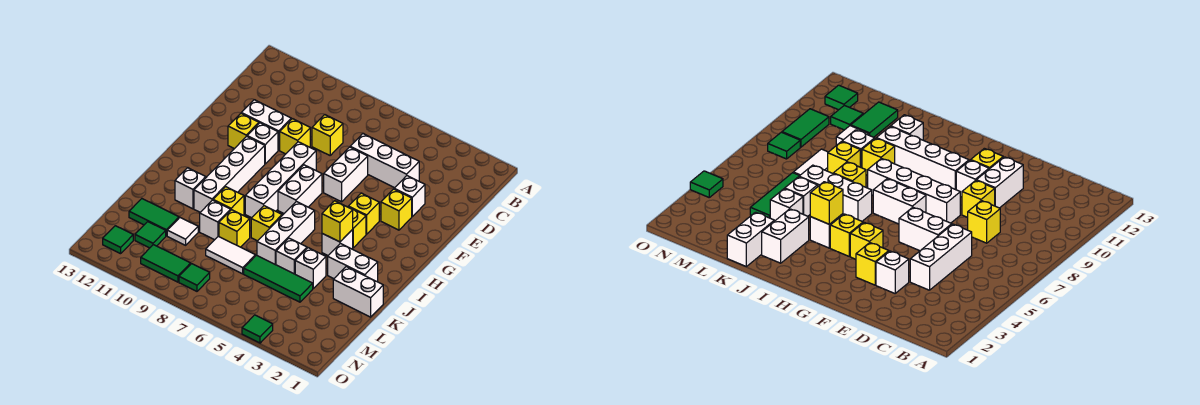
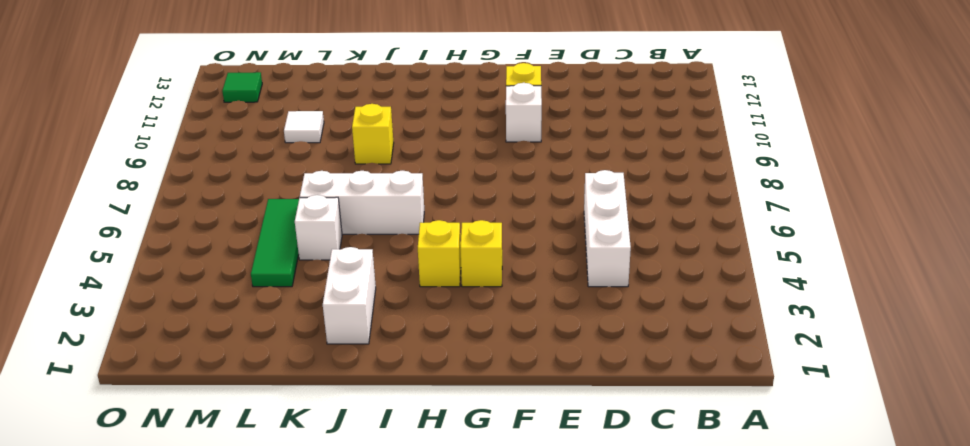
none -> yellow brick D8 level 1
none -> white brick E3 level 1
none -> white brick E6:F6 level 1
none -> yellow brick E9 level 1

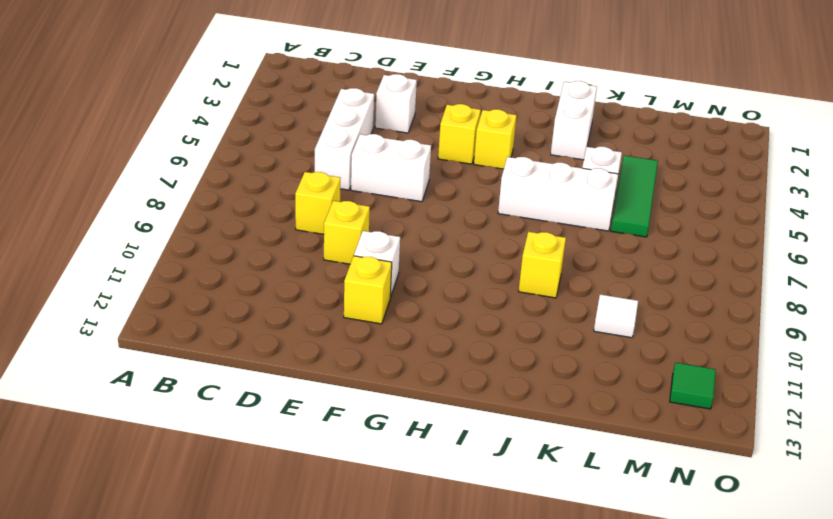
none -> white brick E10:E11 level 1
none -> yellow brick F3 level 1
none -> white brick F8:I8 level 1
none -> white brick G7:H7 level 1

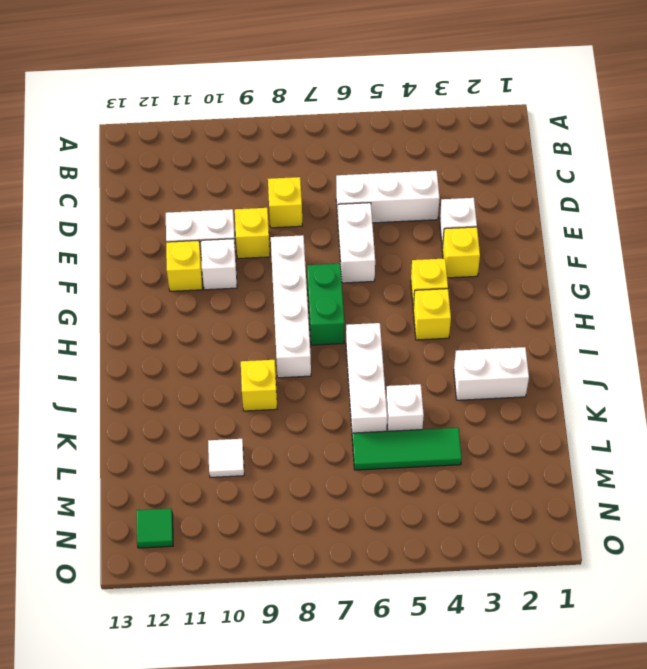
green brick G7:H7 level 1 -> white brick G7:H7 level 1
none -> white brick G10:J10 level 1
none -> white brick I4 level 1
none -> yellow brick J7 level 1
none -> white brick J11 level 1

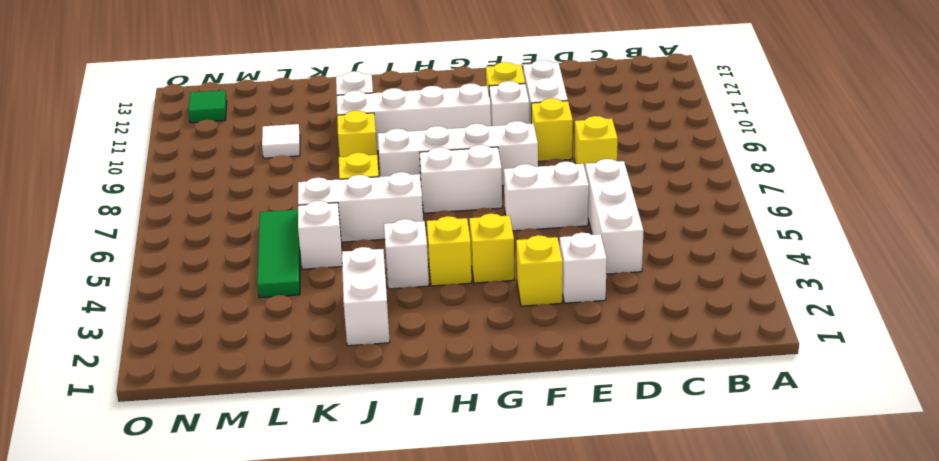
none -> white brick K1:K2 level 1
none -> white brick K4 level 1
none -> yellow brick K8 level 1
none -> white brick K9 level 1

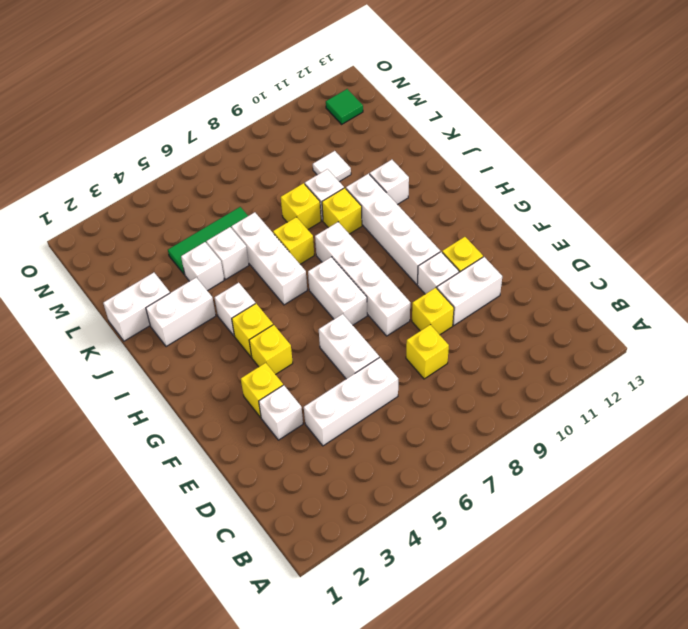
none -> white tile L7:L8 level 1
none -> green tile L11:L12 level 1
none -> green tile M11 level 1
none -> green tile N8 level 1

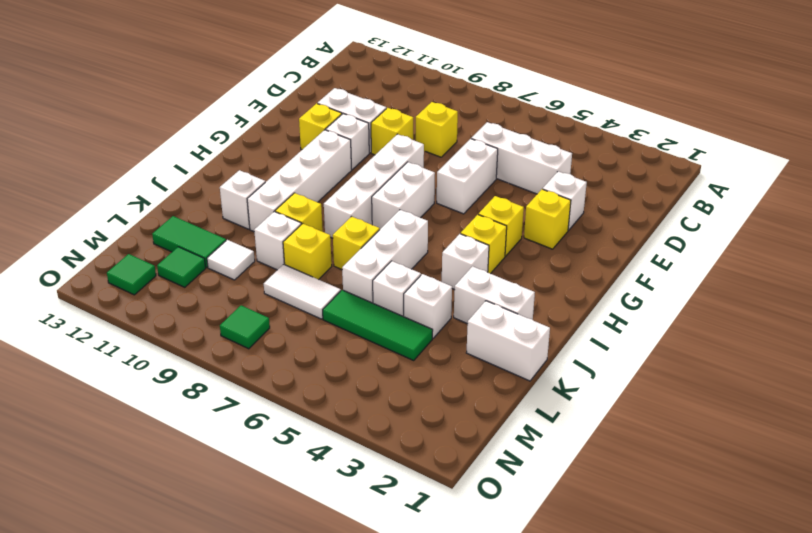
none -> green tile N9:N10 level 1
none -> green tile O4 level 1
none -> yellow brick I4 level 2

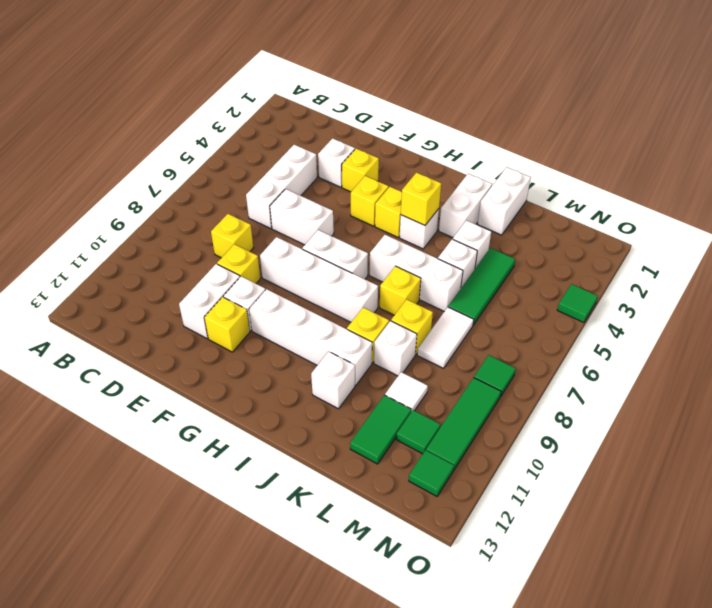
green tile N9:N11 level 1 -> green tile N9:N10 level 1

